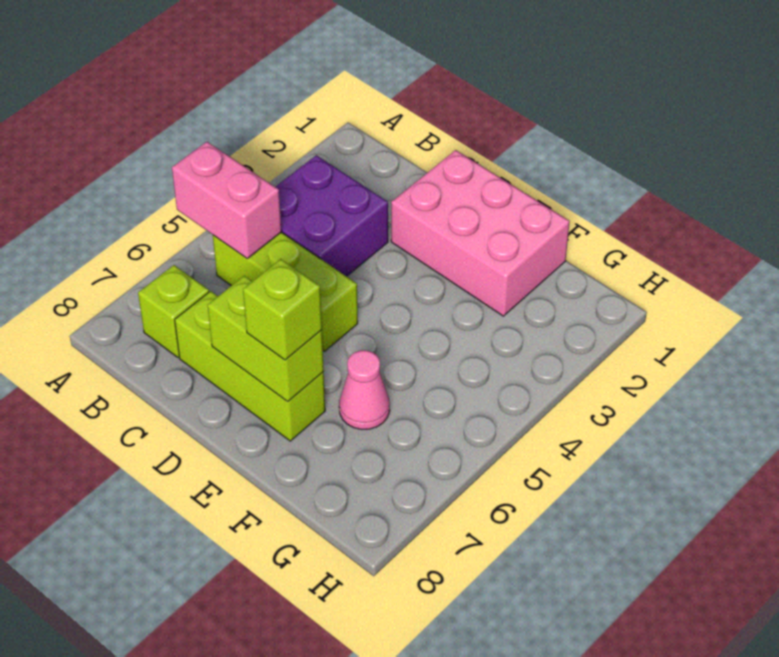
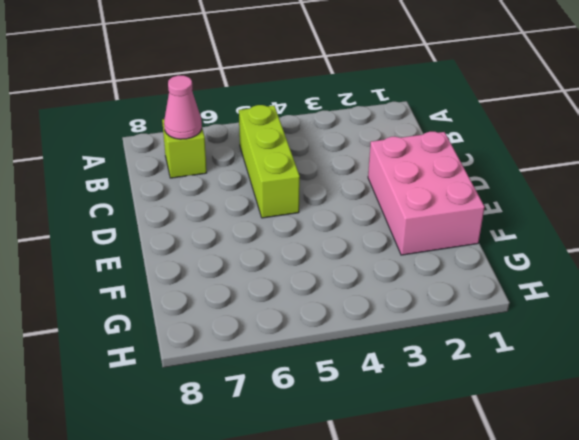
pink cone B7 level 2 -> pink cone F6 level 1
none -> purple brick B3:C4 level 1
none -> lime brick C7:E7 level 1

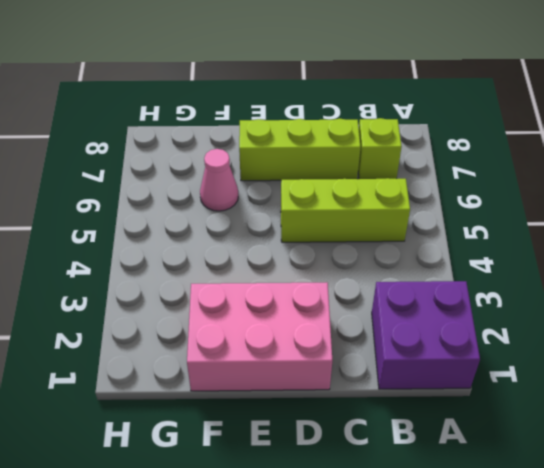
purple brick A1:B2 level 1 -> purple brick B3:C4 level 1
none -> pink brick A5:B5 level 2
none -> lime brick D7:E7 level 2

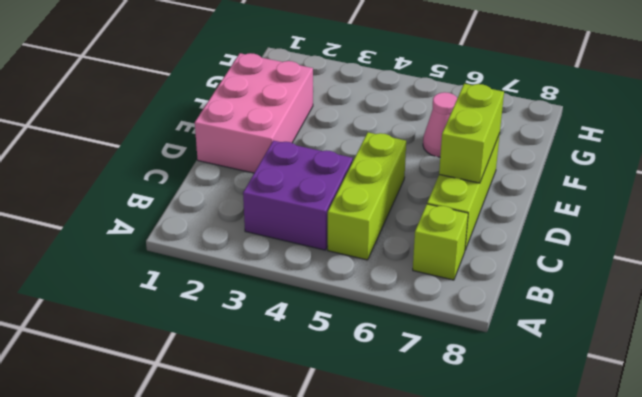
none -> pink brick A5:B5 level 2
none -> lime brick E7 level 3

